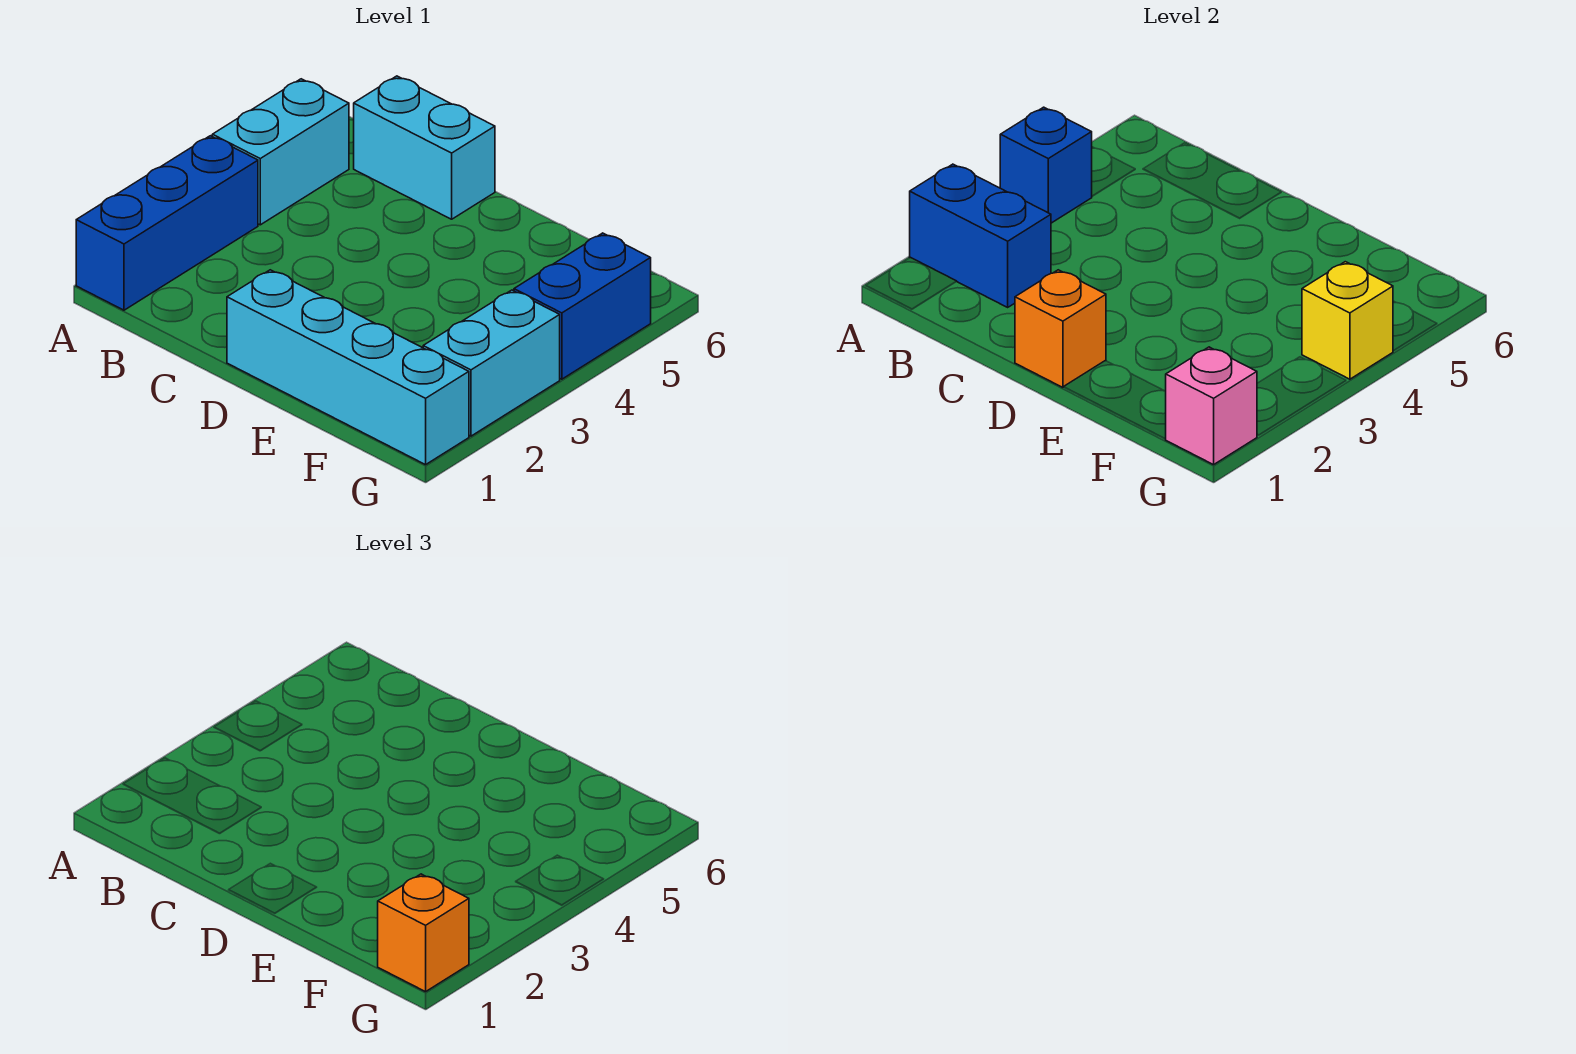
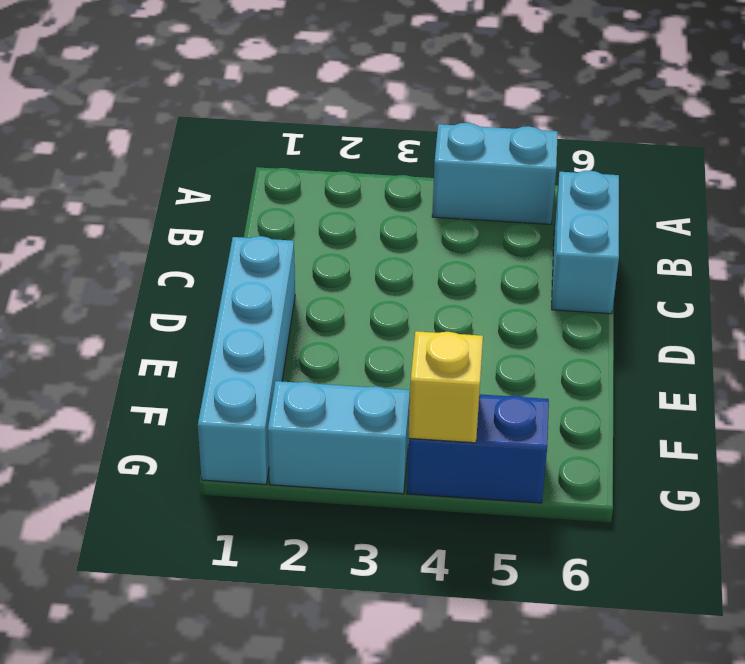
none -> blue brick A1:A3 level 1
none -> blue brick A2:B2 level 2
none -> blue brick A4 level 2

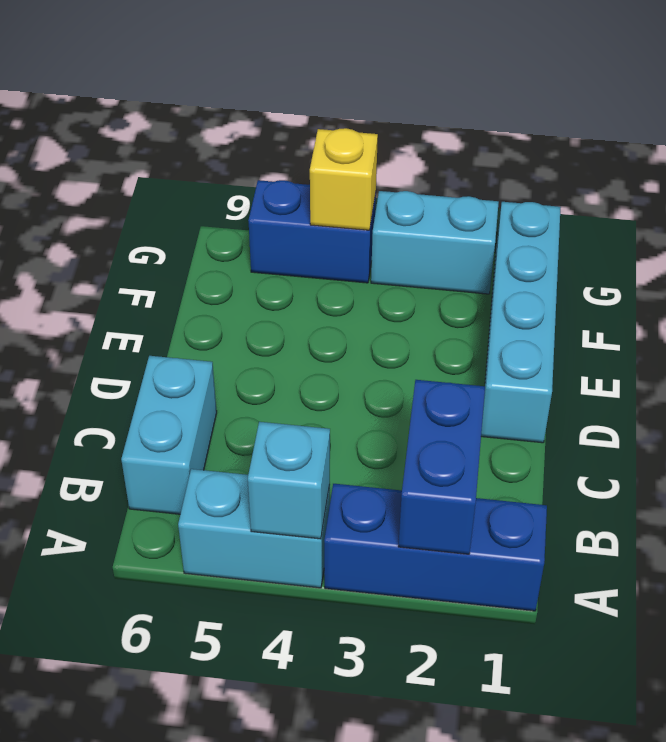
cyan brick A4 level 2 -> blue brick A4 level 2
none -> orange brick D1 level 2
none -> pink brick G1 level 2
none -> orange brick G1 level 3

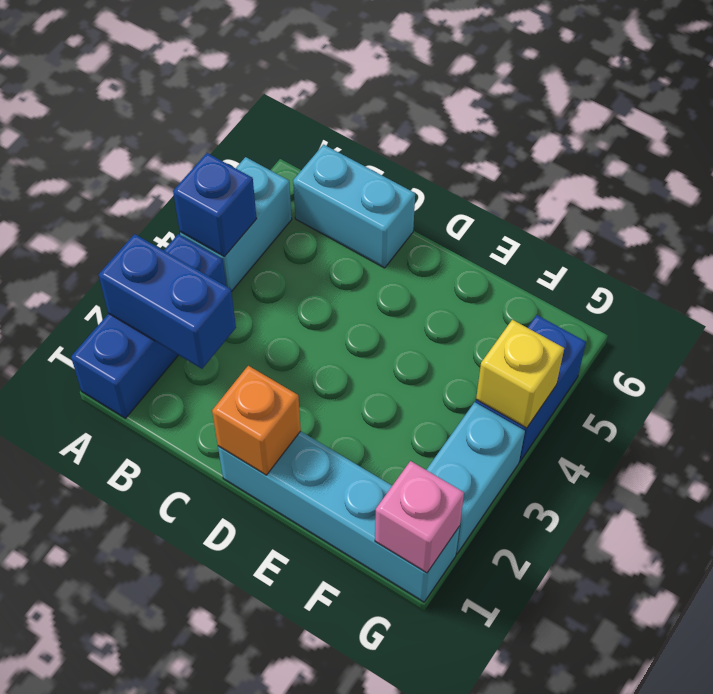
none -> orange brick G1 level 3

